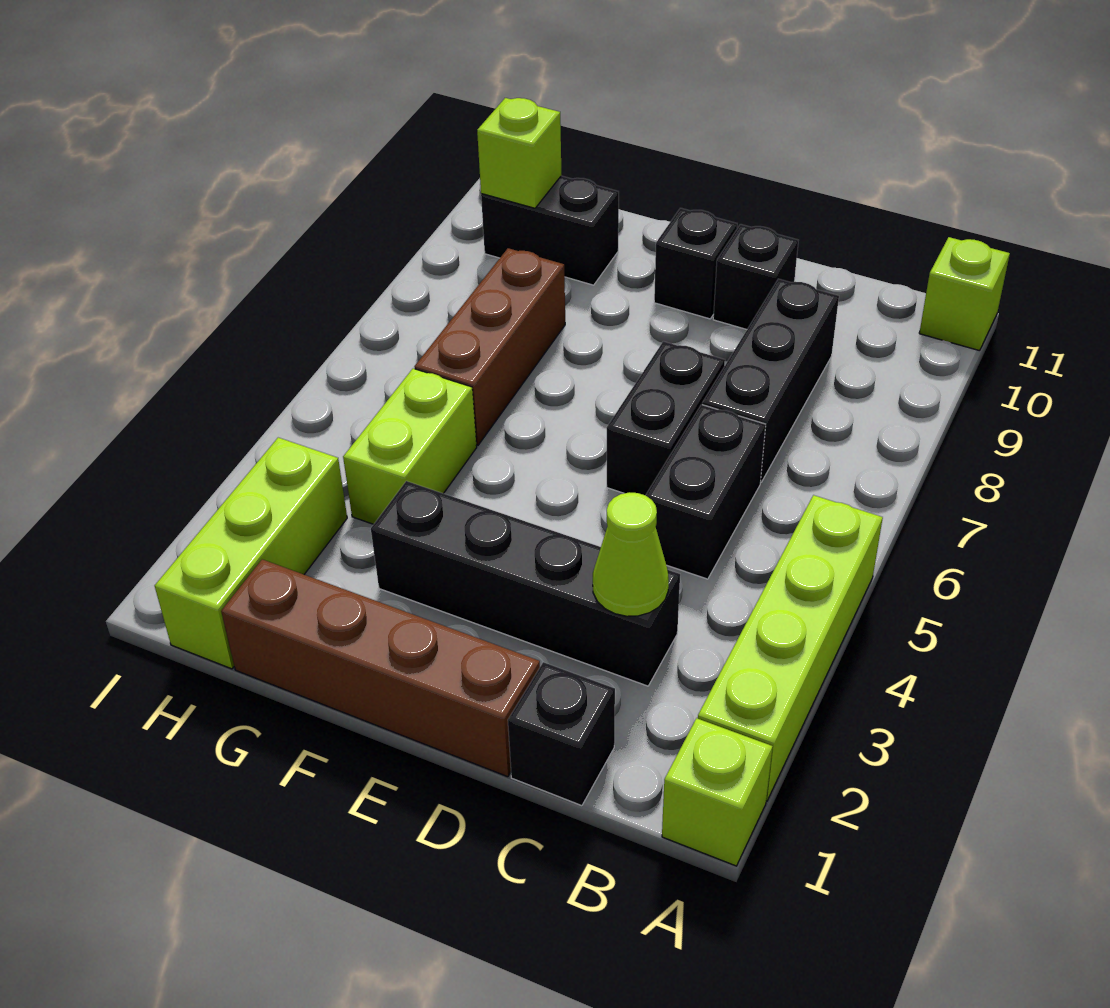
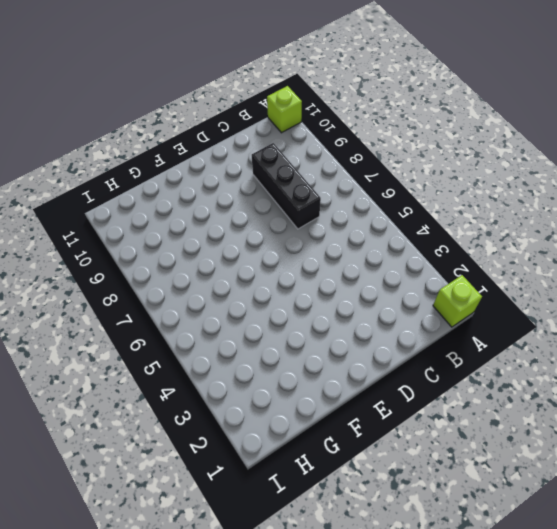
none -> lime brick A2:A5 level 1
none -> black brick C1 level 1
none -> black brick C3:F3 level 1

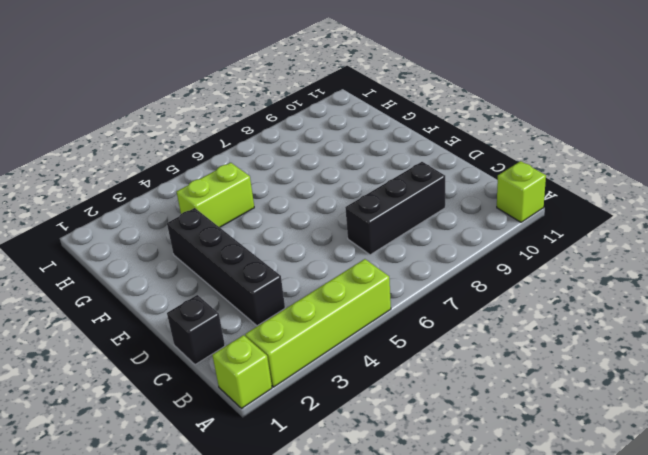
none -> black brick C5:C6 level 1
none -> brown brick D1:G1 level 1
none -> black brick D6:D7 level 1

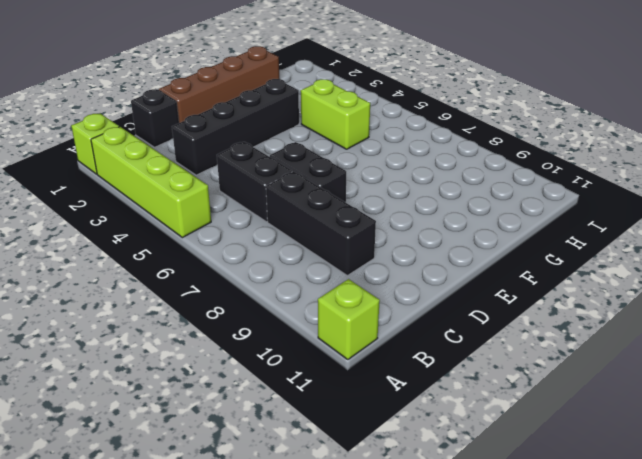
none -> black brick D10 level 1
none -> black brick E10 level 1
none -> brown brick G6:G8 level 1

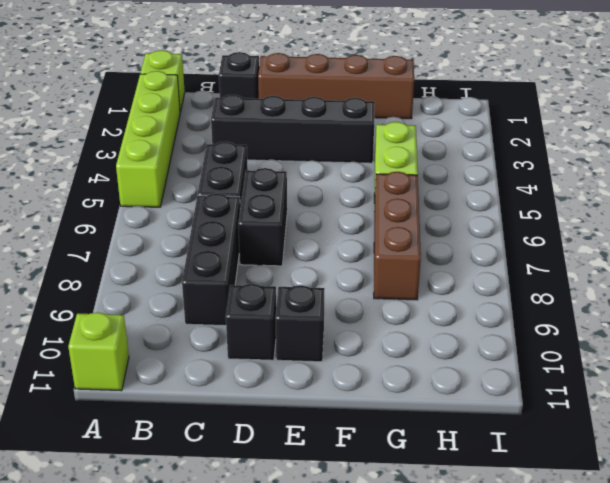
none -> black brick G10:H10 level 1
none -> lime brick H1:H3 level 1
none -> lime cone C3 level 2

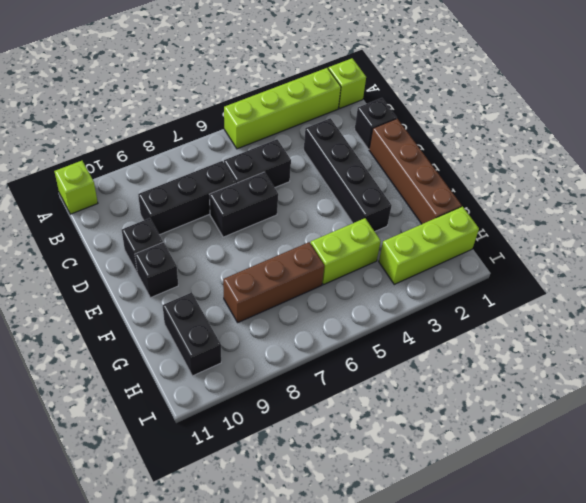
none -> lime cone C3 level 2
none -> lime brick H10 level 2

